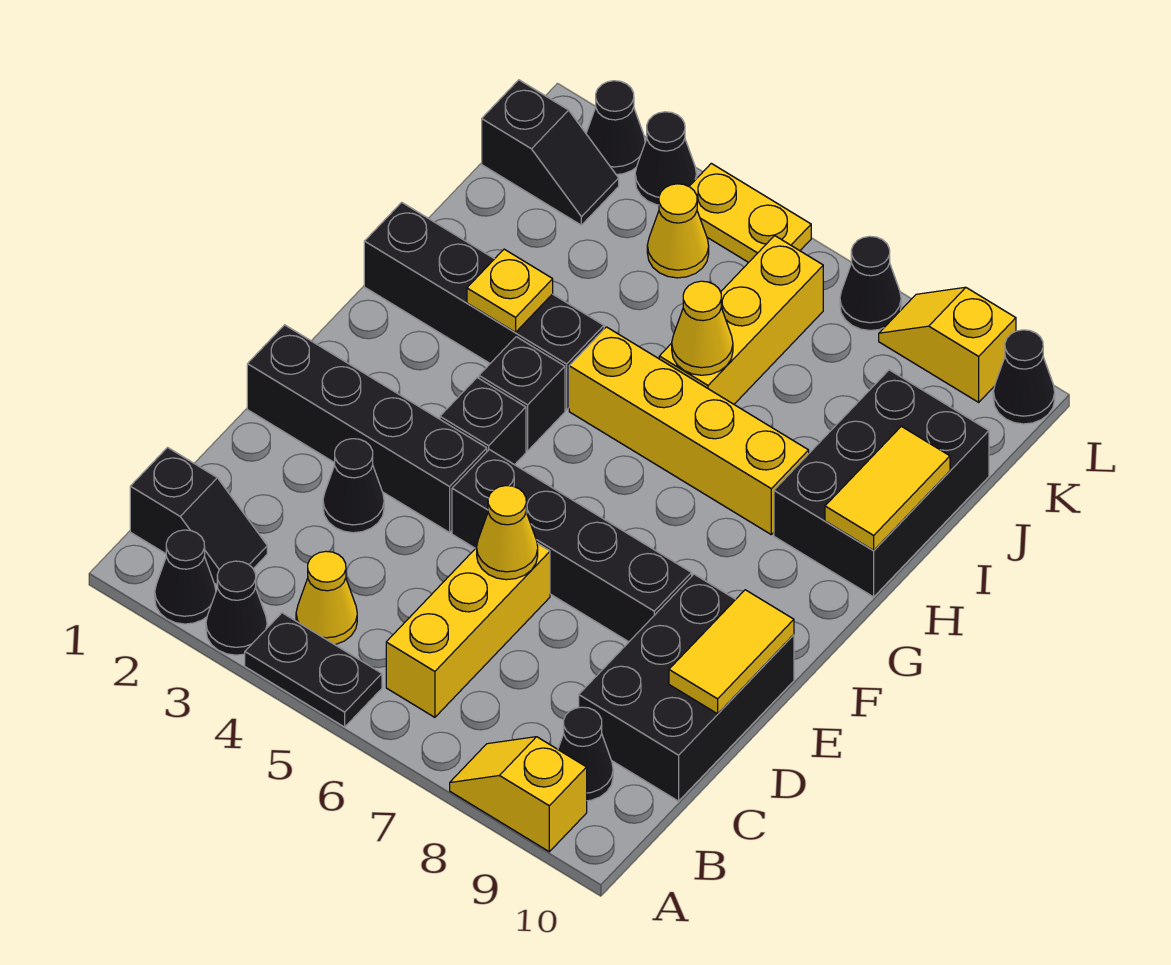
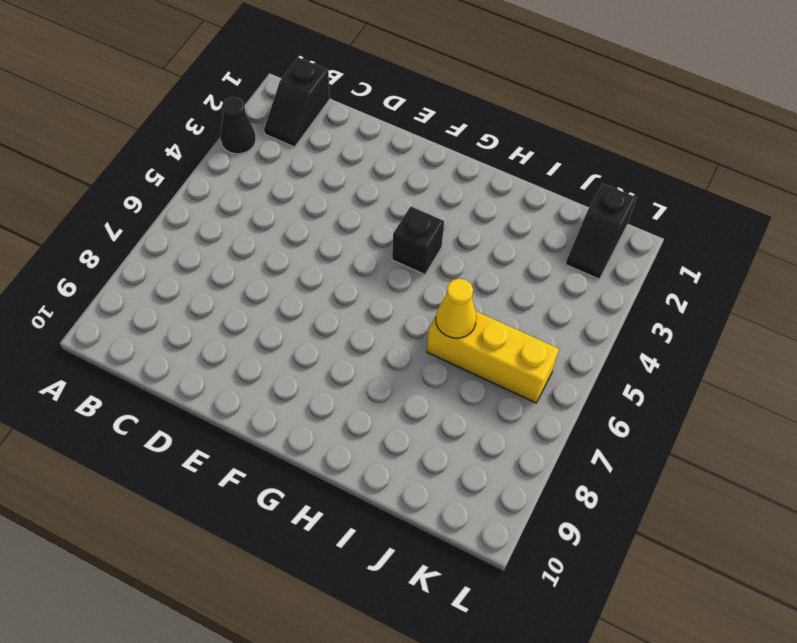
none -> black cone A2 level 1
none -> black plate A4:A5 level 1
none -> yellow slope A8:A9 level 1 top 9
none -> yellow cone B4 level 1

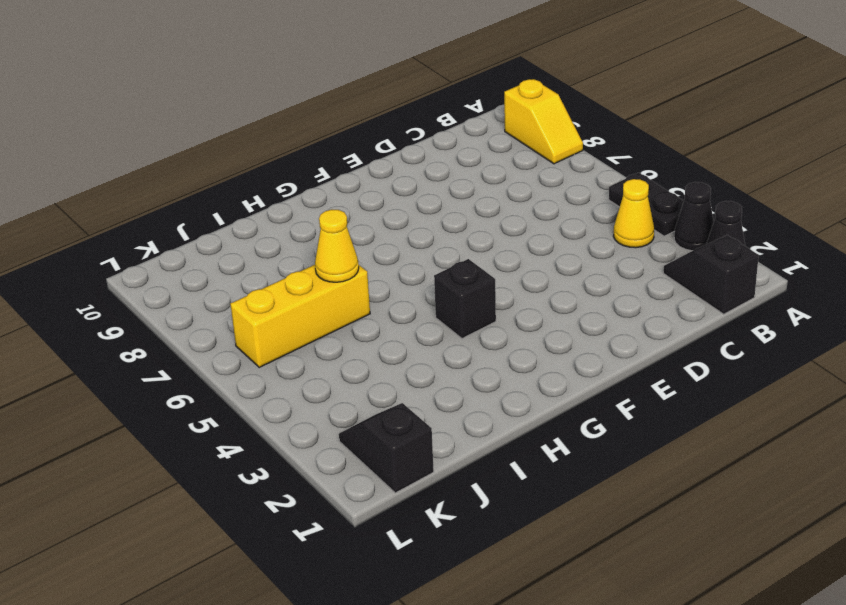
none -> yellow brick B6:D6 level 1
none -> black cone B9 level 1
none -> black brick C9:E10 level 1
none -> black cone D3 level 1

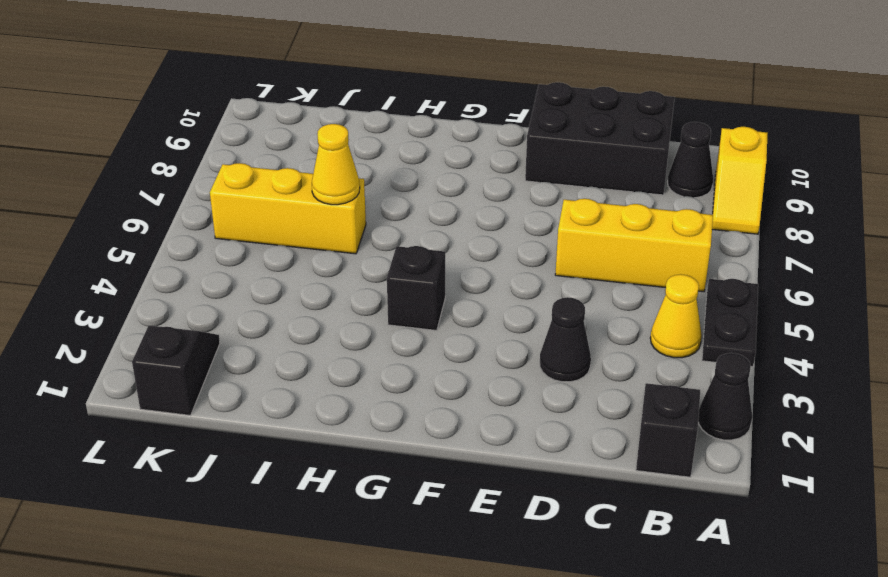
none -> black cone A3 level 1
none -> black brick E1:E4 level 1
none -> black brick E5:E8 level 1
none -> black brick F4 level 1

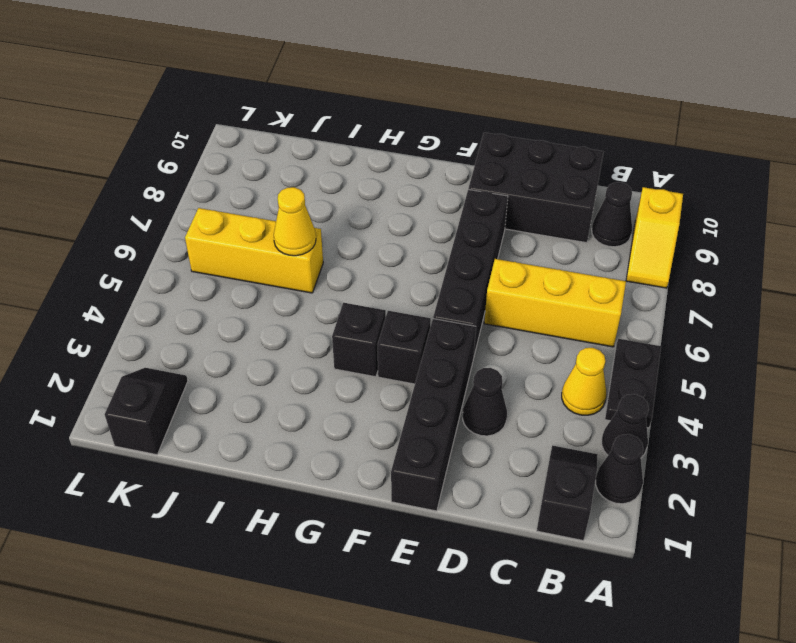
none -> black brick H1:H4 level 1
none -> yellow brick H5:H8 level 1
none -> black brick H9:J10 level 1
none -> yellow cone K4 level 1

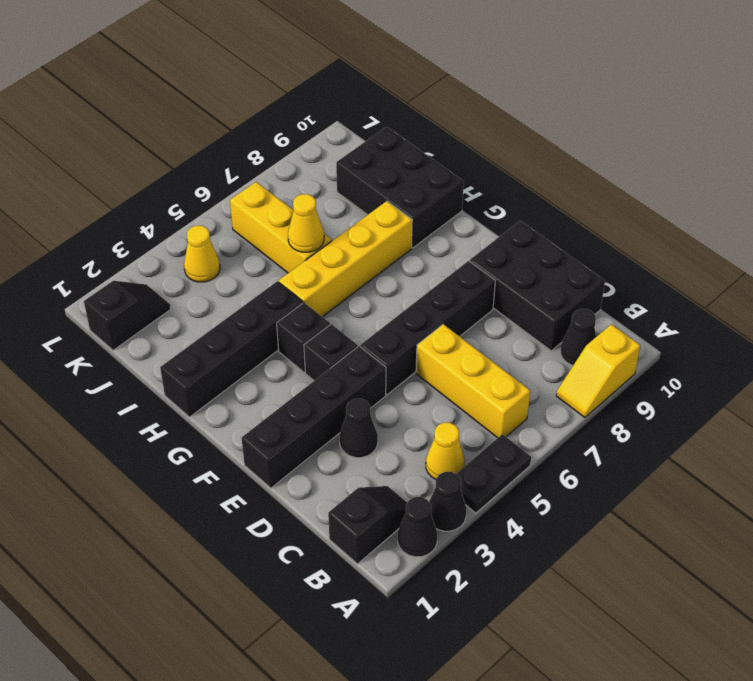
none -> black cone L2 level 1
none -> black cone L3 level 1
none -> yellow plate L4:L5 level 1
none -> black cone L7 level 1

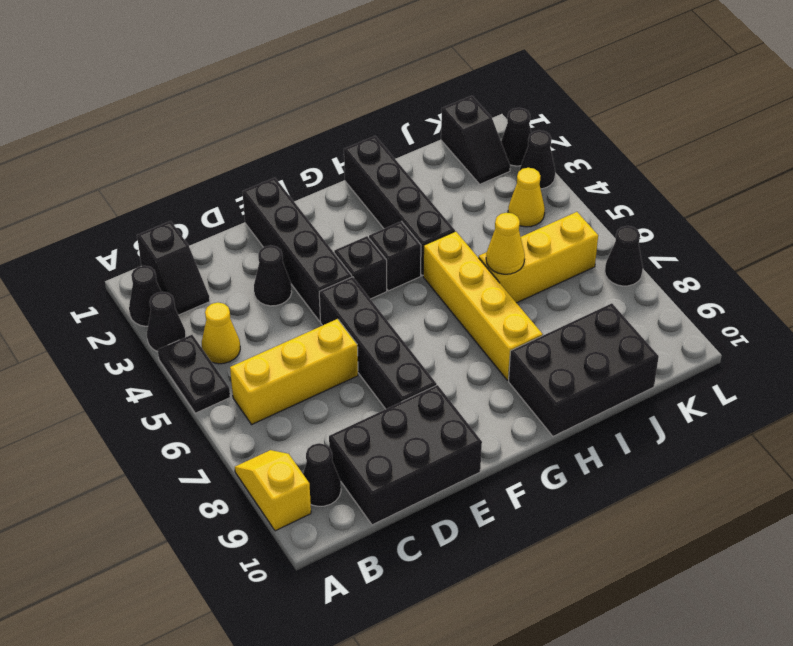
none -> yellow plate L4:L5 level 1
none -> yellow slope L8:L9 level 1 top 9
none -> black cone L10 level 1
none -> yellow cone D6 level 2

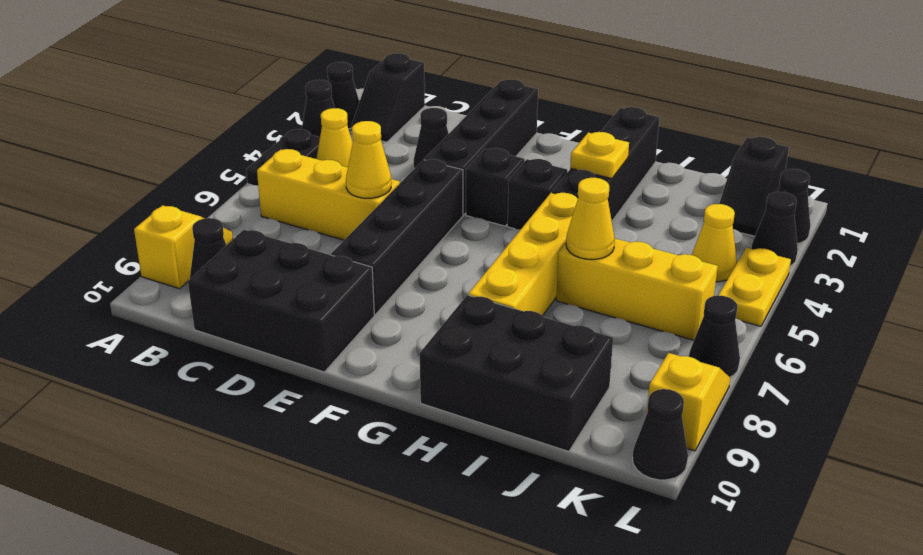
none -> yellow tile D10:E10 level 2
none -> yellow tile H10:I10 level 2

